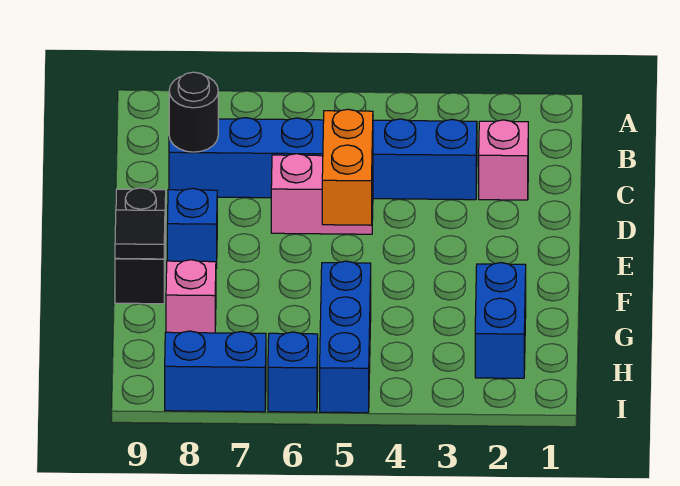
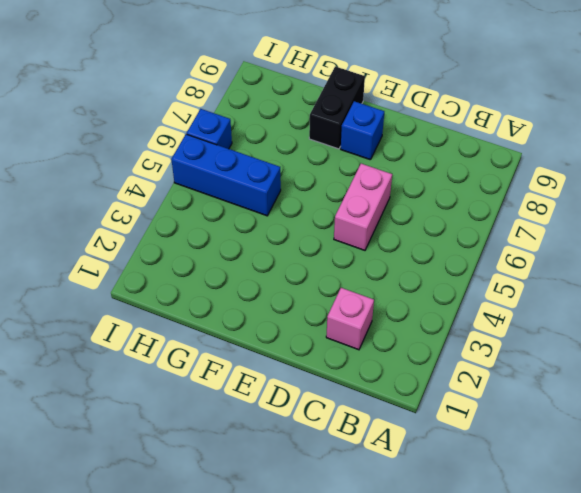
black brick F8:F9 level 1 -> black brick E9:F9 level 1
none -> blue brick C3:C8 level 1
none -> blue brick G2:H2 level 1
none -> pink brick G8 level 1

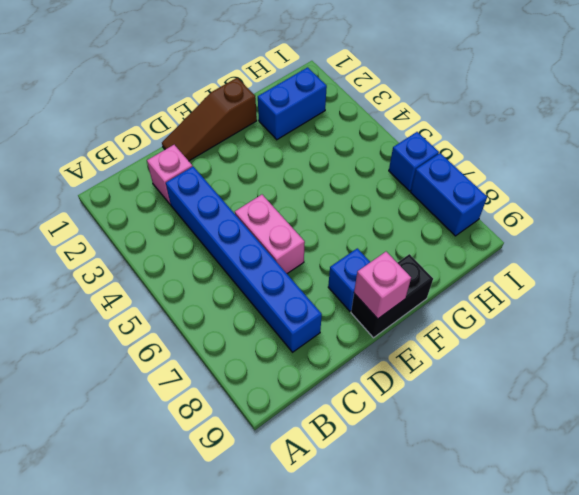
brown slope D1:F1 level 1 top F -> none
pink brick E9 level 2 -> pink brick G8 level 1
none -> blue brick G5:I5 level 1
none -> black round brick C8 level 2
none -> orange brick D5:E5 level 2

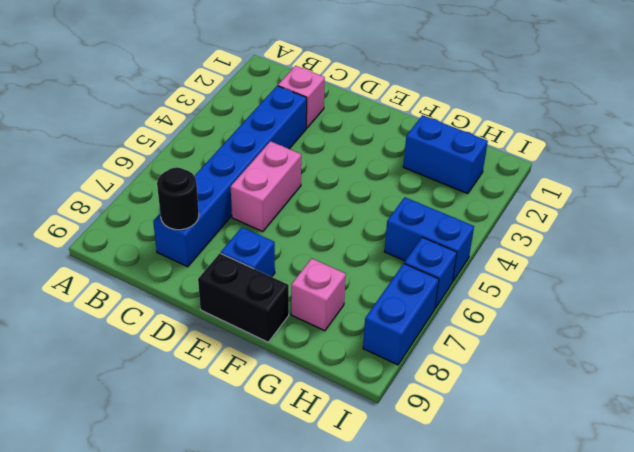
blue brick H5:I5 level 1 -> blue brick G5:I5 level 1
none -> orange brick D5:E5 level 2
none -> black tile F9 level 2

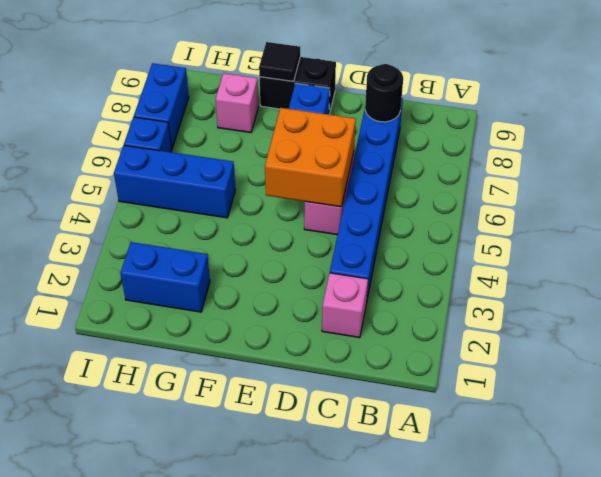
orange brick D5:E6 level 2 -> orange brick D5:E5 level 2

